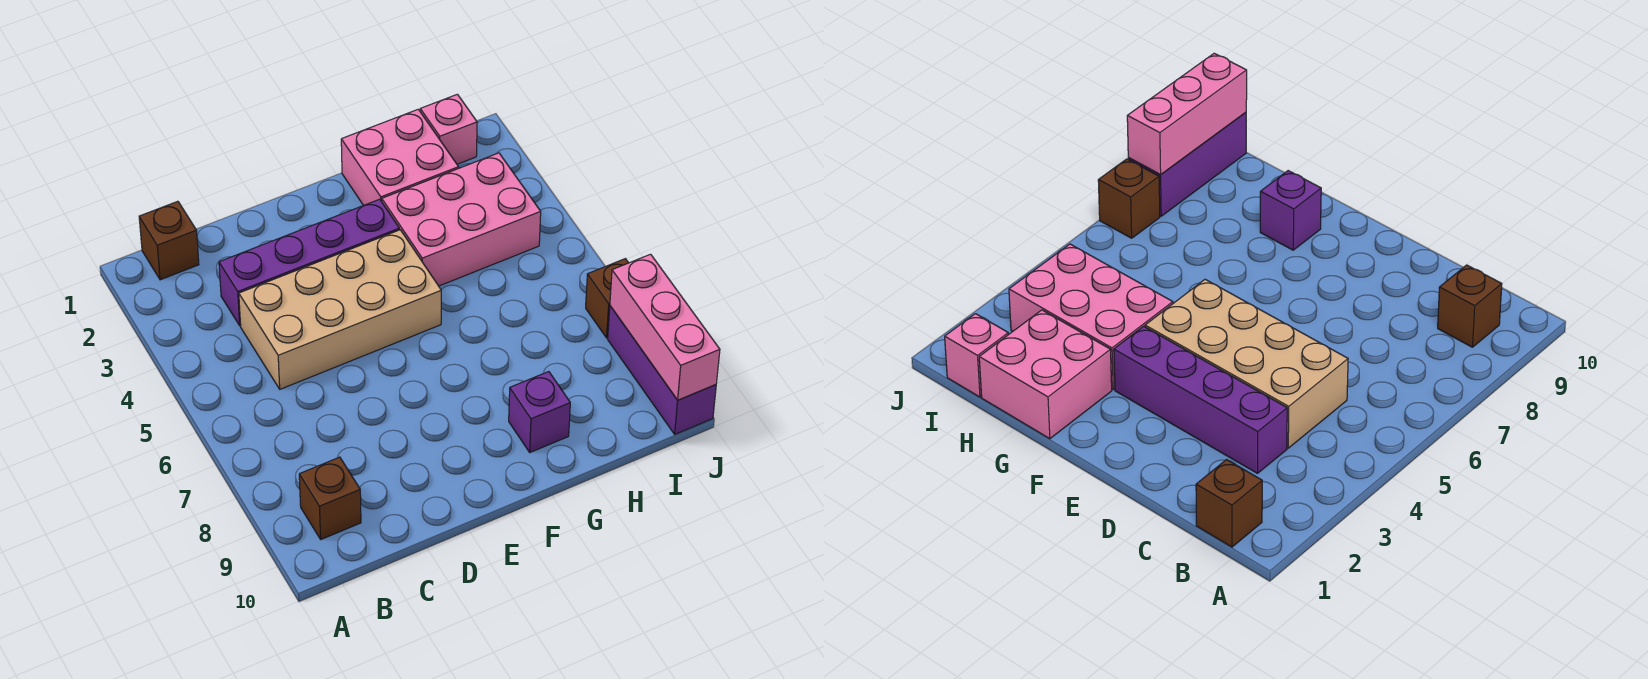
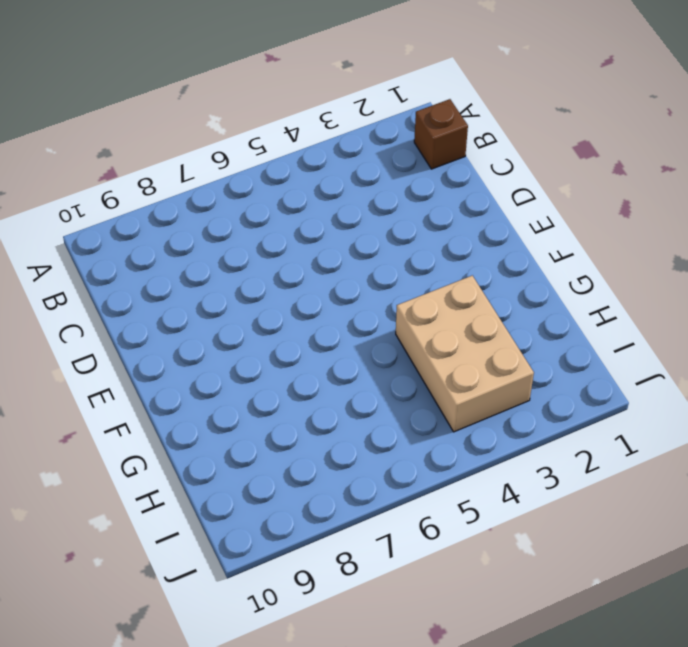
tan brick G3:I4 level 1 -> pink brick G3:I4 level 1
none -> brown brick B9 level 1
none -> purple brick C3:F3 level 1

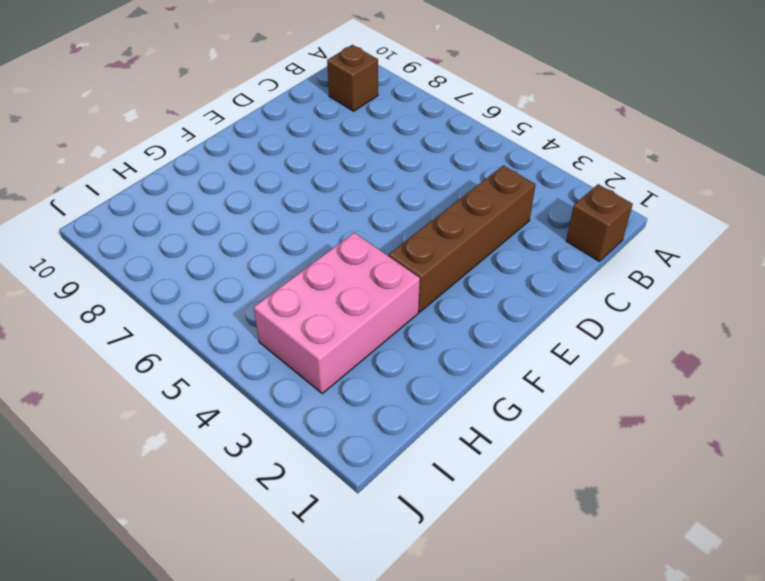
brown brick C3:F3 level 1 -> purple brick C3:F3 level 1
none -> tan brick C4:F5 level 1
none -> pink brick G1:H2 level 1

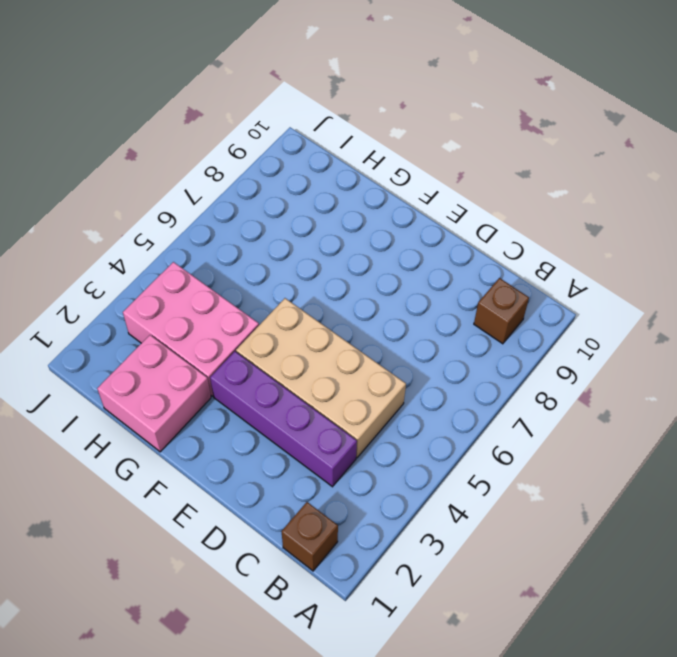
none -> purple brick G9 level 1
none -> pink brick I1 level 1

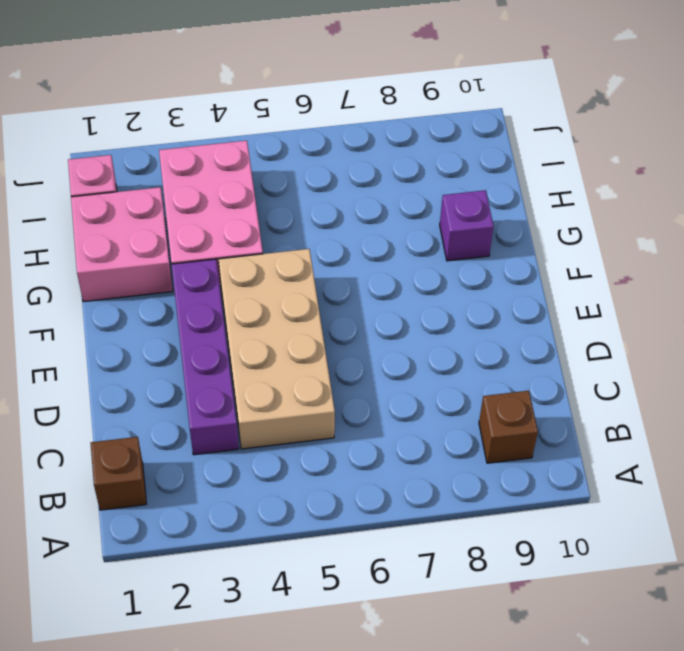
none -> brown brick J7 level 1
none -> purple brick J8:J10 level 1

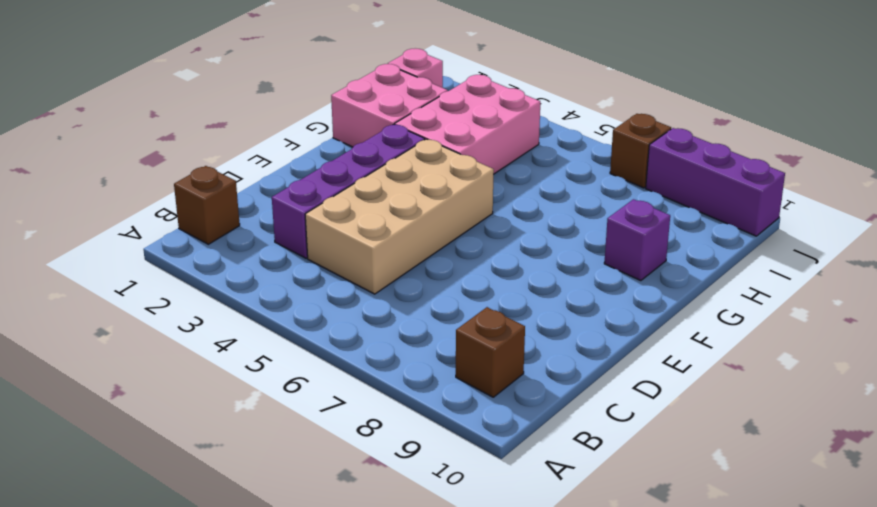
none -> pink brick J8:J10 level 2

